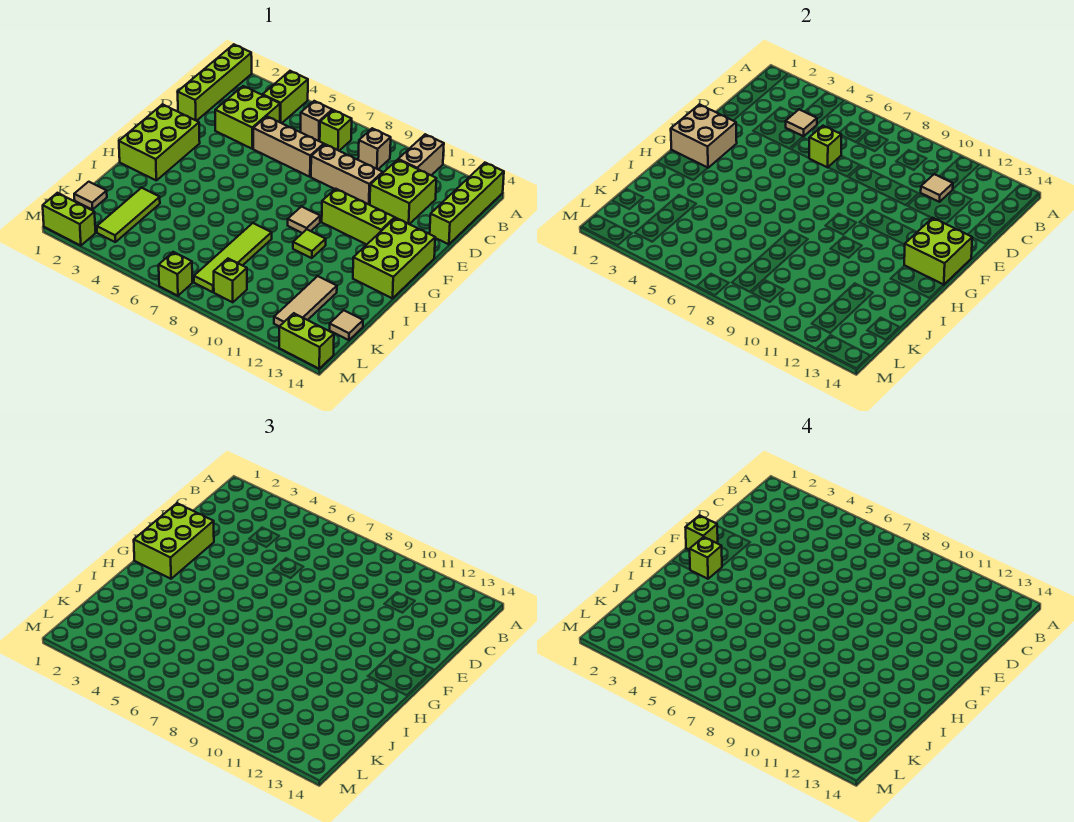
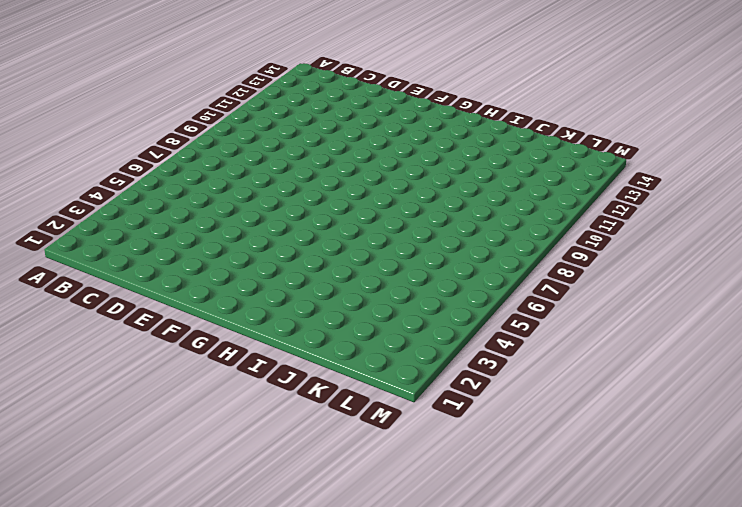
none -> lime brick A1:D1 level 1
none -> lime brick A4:B4 level 1
none -> tan brick A11:B11 level 1
none -> lime brick A14:D14 level 1

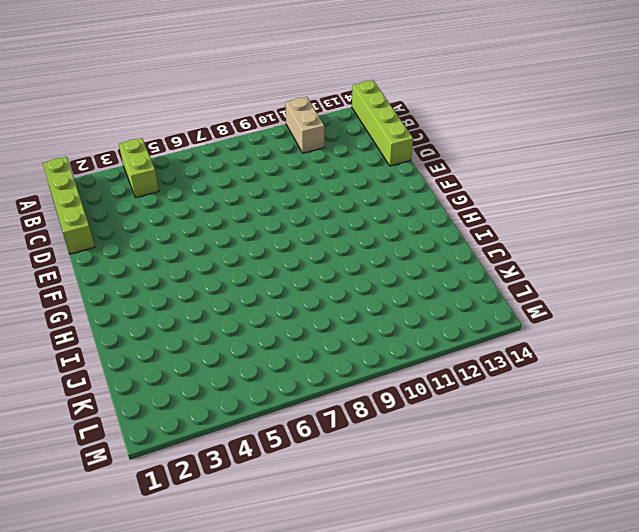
none -> tan brick B6 level 1
none -> lime brick B7 level 1
none -> tan brick B9 level 1
none -> lime brick C3:D4 level 1

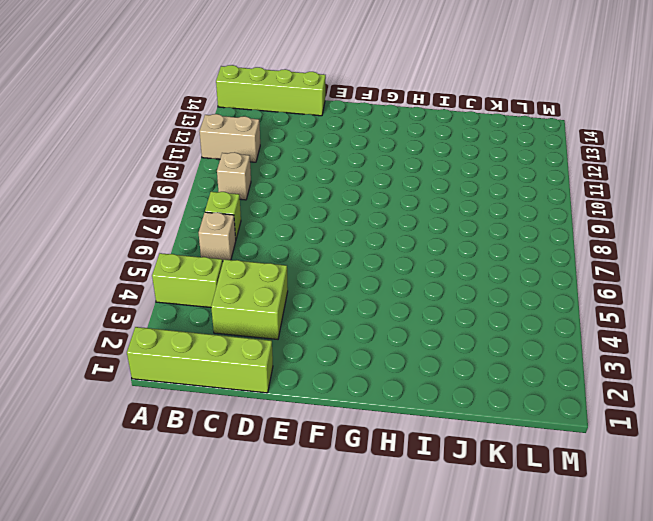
none -> lime brick C11:D12 level 1
none -> tan brick D5:D7 level 1
none -> tan brick D8:D10 level 1
none -> lime brick F1:H2 level 1

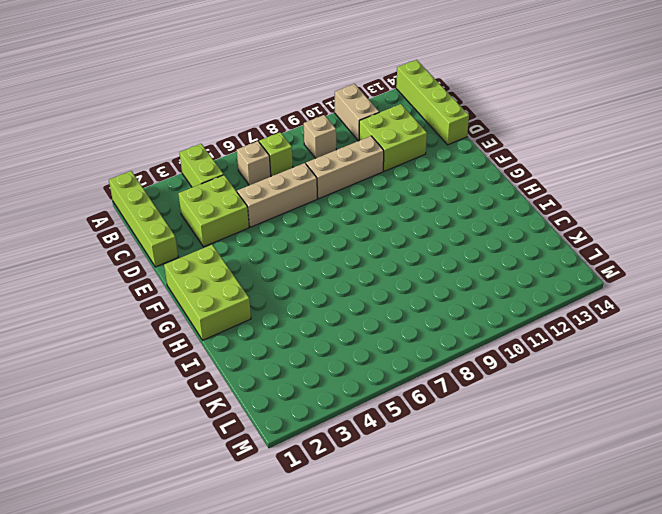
none -> lime brick F10:F12 level 1
none -> lime brick F13:H14 level 1
none -> tan tile G9 level 1
none -> lime tile H10 level 1

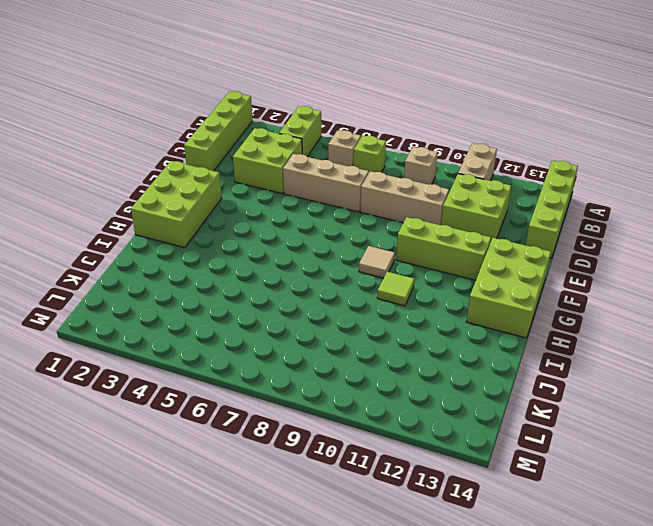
none -> lime tile I8:L8 level 1
none -> lime tile J3:L3 level 1
none -> tan tile J12:L12 level 1
none -> tan tile K1 level 1

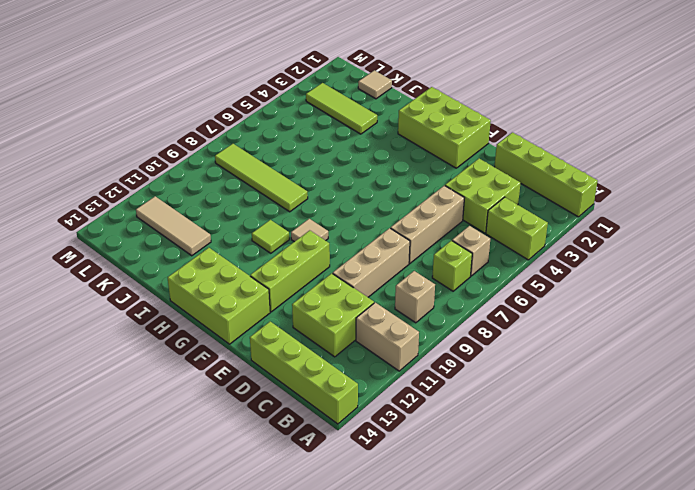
none -> tan tile K14 level 1
none -> lime brick L9 level 1
none -> lime brick M1:M2 level 1
none -> lime brick M7 level 1

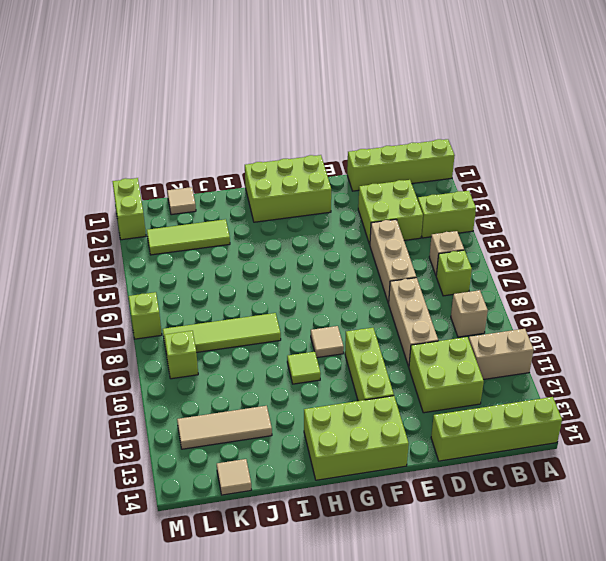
none -> lime brick M13:M14 level 1
none -> tan tile C4 level 2
none -> tan tile C11 level 2
none -> lime brick D6 level 2

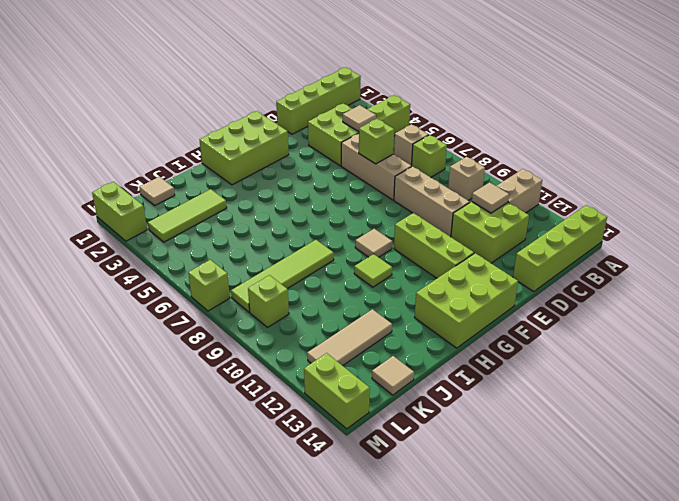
none -> tan brick F1:G2 level 2
none -> lime brick F13:G14 level 2
none -> lime brick E1:G2 level 3
none -> lime brick F1 level 4

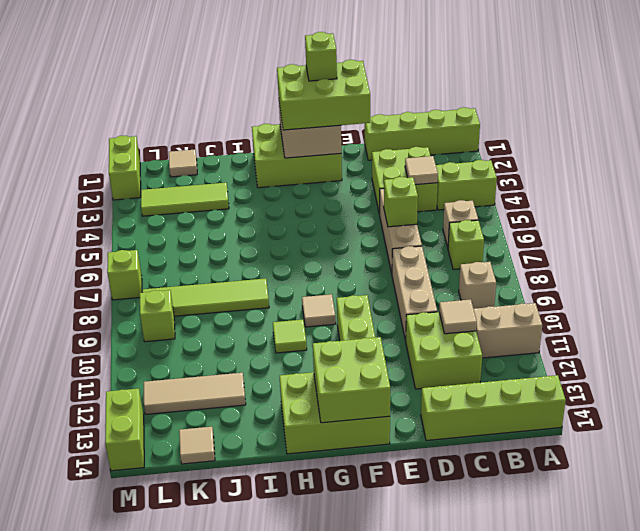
none -> lime brick G2 level 4

